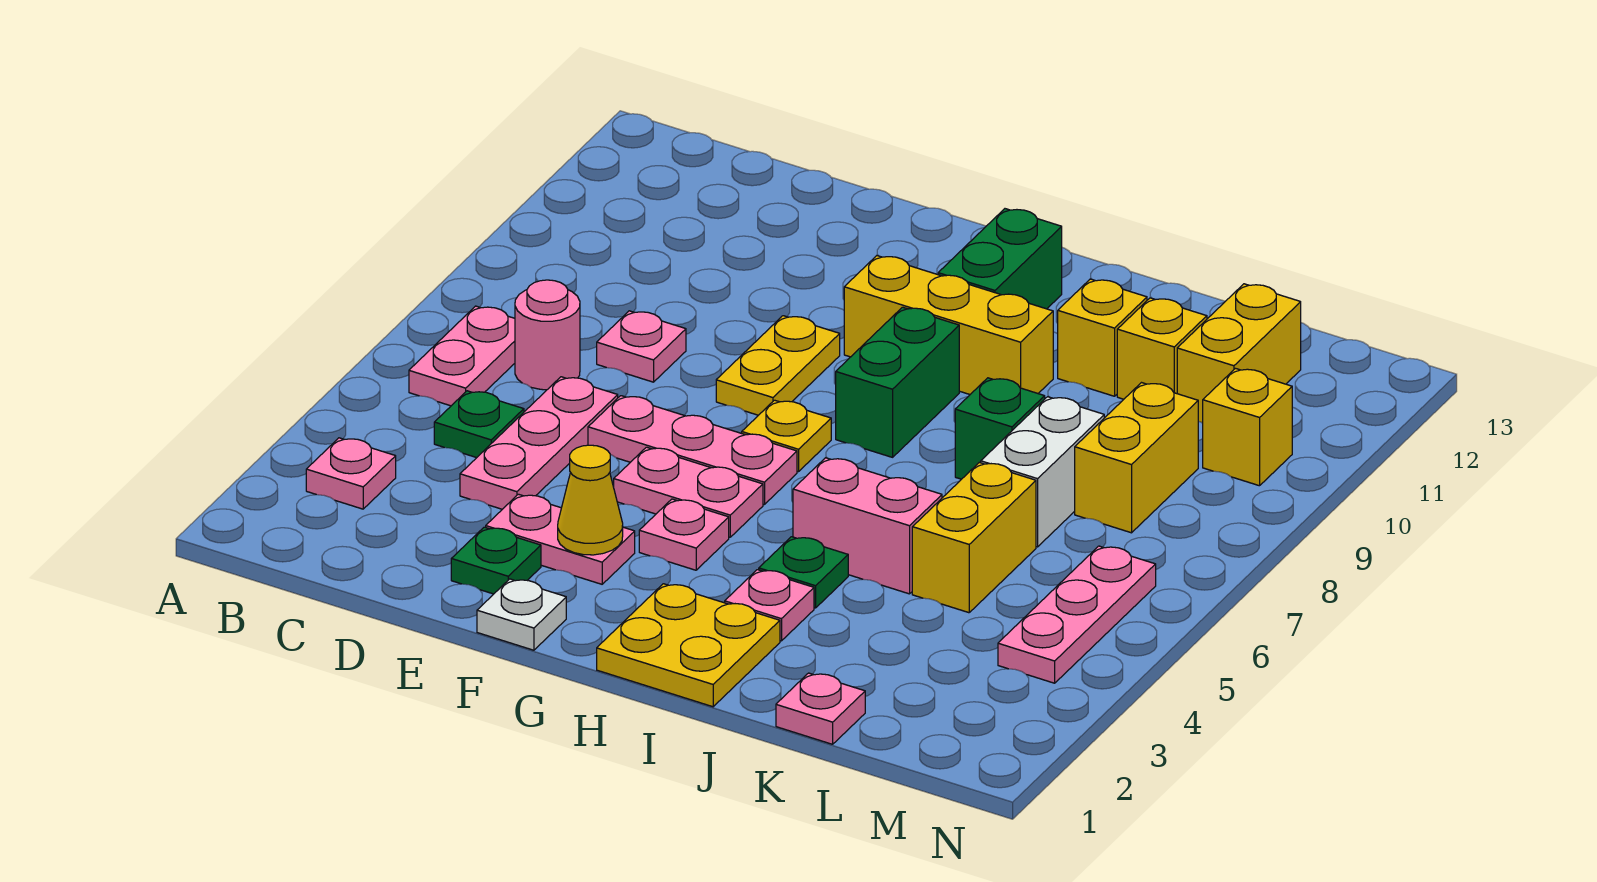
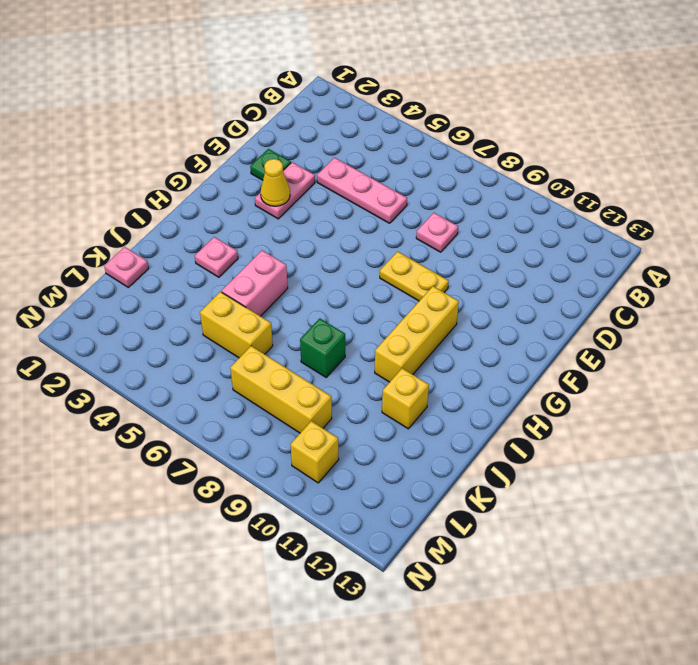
yellow brick L7:L9 level 1 -> yellow brick L8:L9 level 1
none -> pink plate B3 level 1
none -> pink plate B6:B7 level 1
none -> green plate C5 level 1
none -> pink round brick C7 level 1

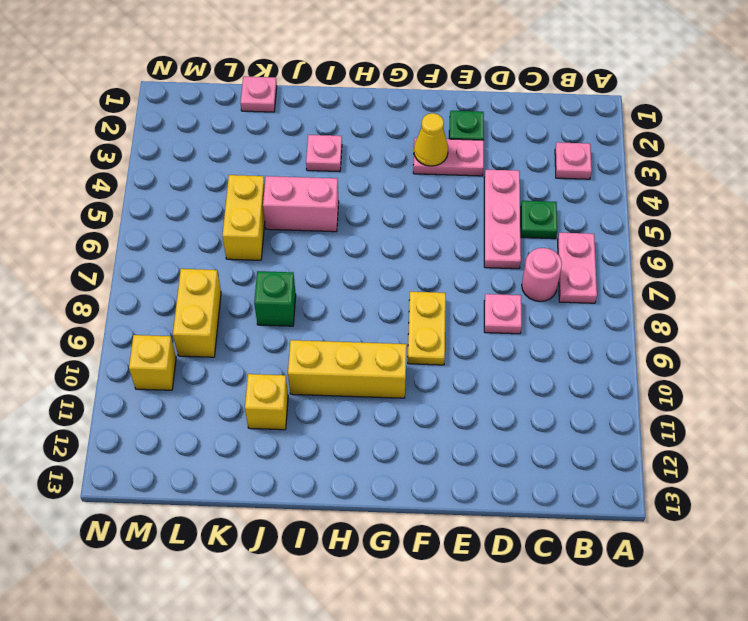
none -> pink plate E6:G6 level 1
none -> white plate F1 level 1
none -> pink plate F5:G5 level 1
none -> pink plate G4 level 1

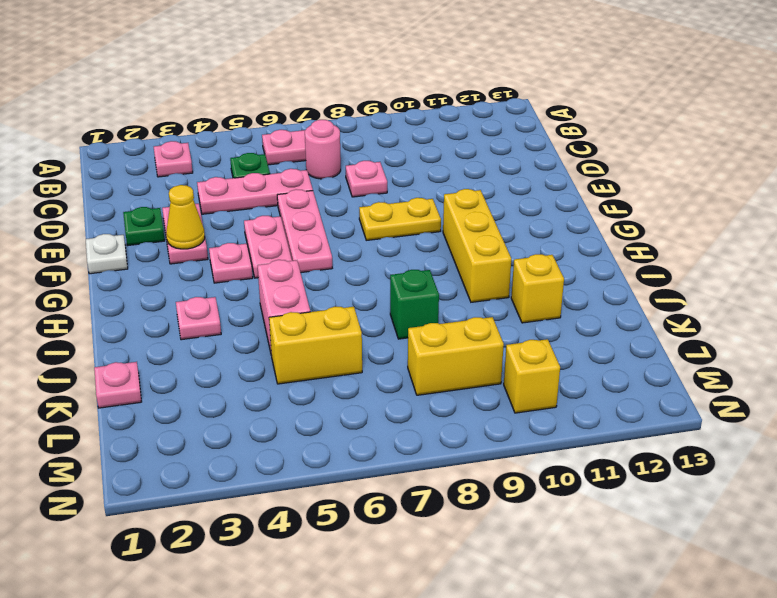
none -> yellow plate G7 level 1
none -> yellow plate H1:I2 level 1
none -> green brick H8:H9 level 1
none -> green brick H11:H12 level 1

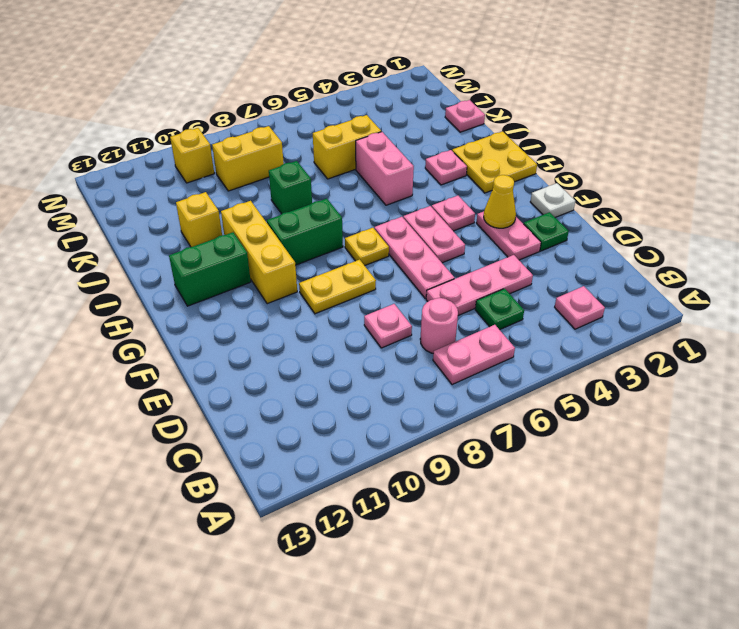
none -> green plate I4 level 1
none -> white brick K7:K8 level 1
none -> yellow brick K11 level 1
none -> yellow brick L11:L12 level 1

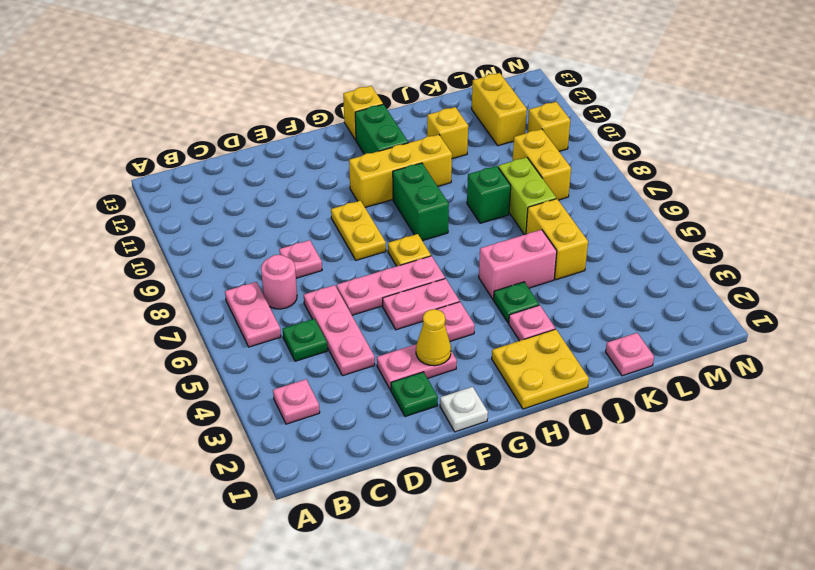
yellow brick H13 level 1 -> yellow brick K11 level 1
lime brick K7:K8 level 1 -> white brick K7:K8 level 1
none -> pink plate M4:M6 level 1

